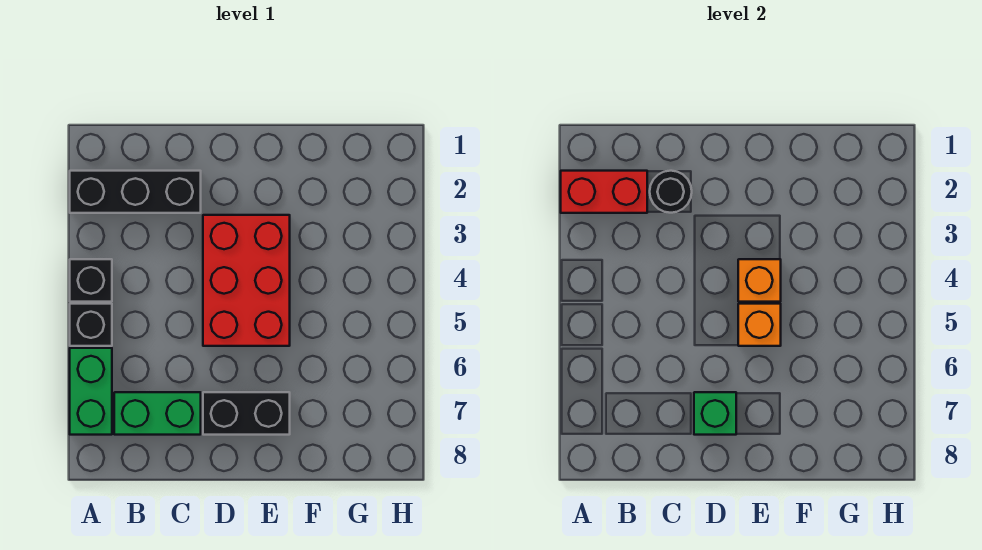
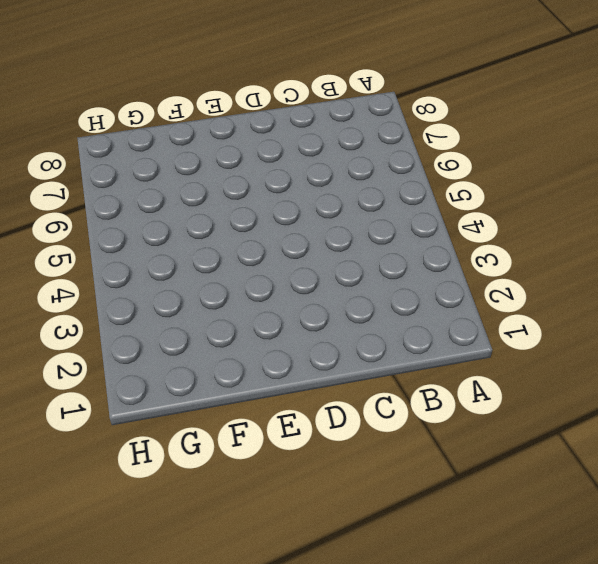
none -> black brick A2:C2 level 1
none -> black brick A4 level 1
none -> black brick A5 level 1

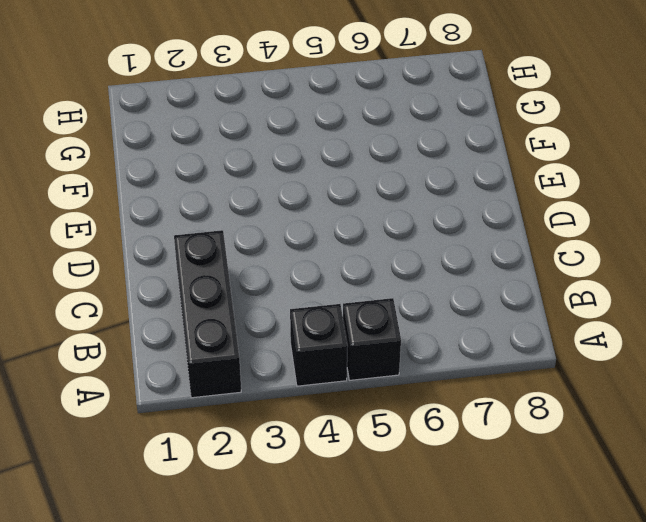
none -> green brick A6:A7 level 1
none -> green brick B7:C7 level 1
none -> red brick D3:E5 level 1

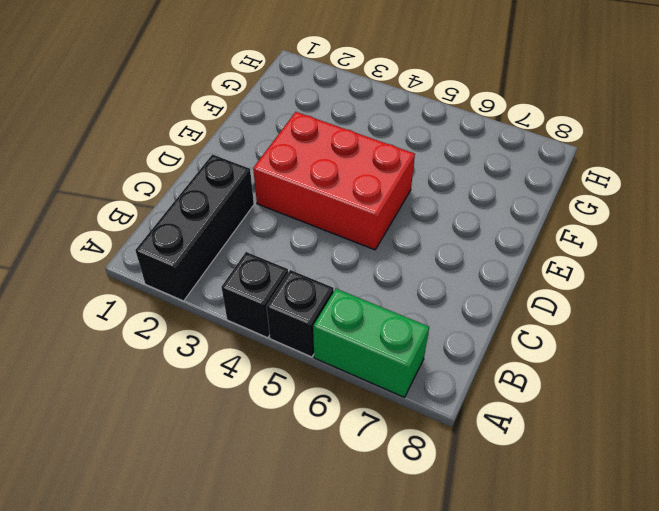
none -> green brick B7:C7 level 1
none -> black brick D7:E7 level 1
none -> red brick A2:B2 level 2

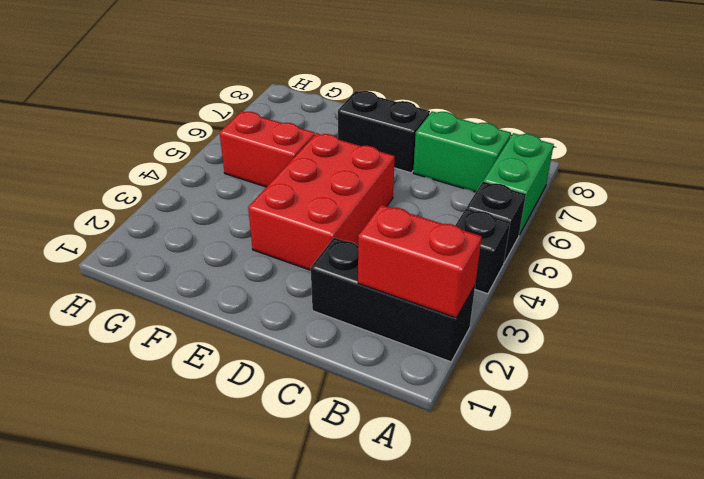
red brick F5:G5 level 1 -> none
none -> black round brick C2 level 2
none -> green brick D7 level 2
none -> orange brick E4 level 2

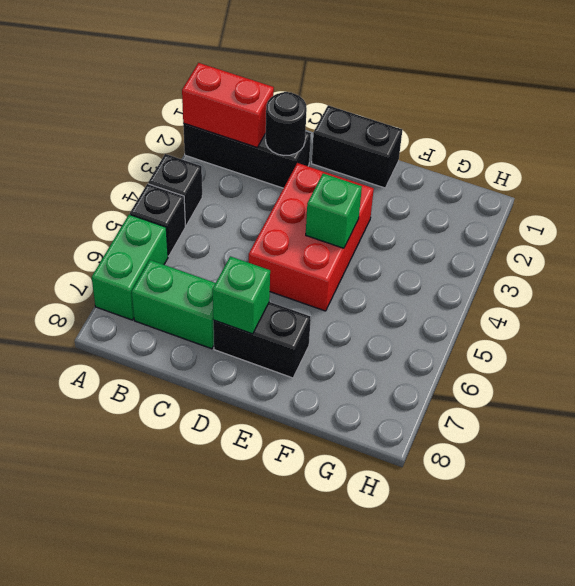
black brick D1:E1 level 1 -> none
green brick E4 level 2 -> orange brick E4 level 2
none -> orange brick E5 level 2

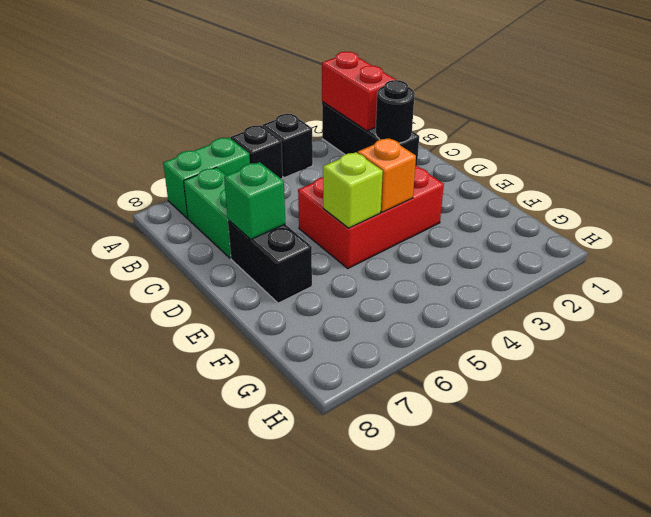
lime brick E5 level 2 -> orange brick E5 level 2

